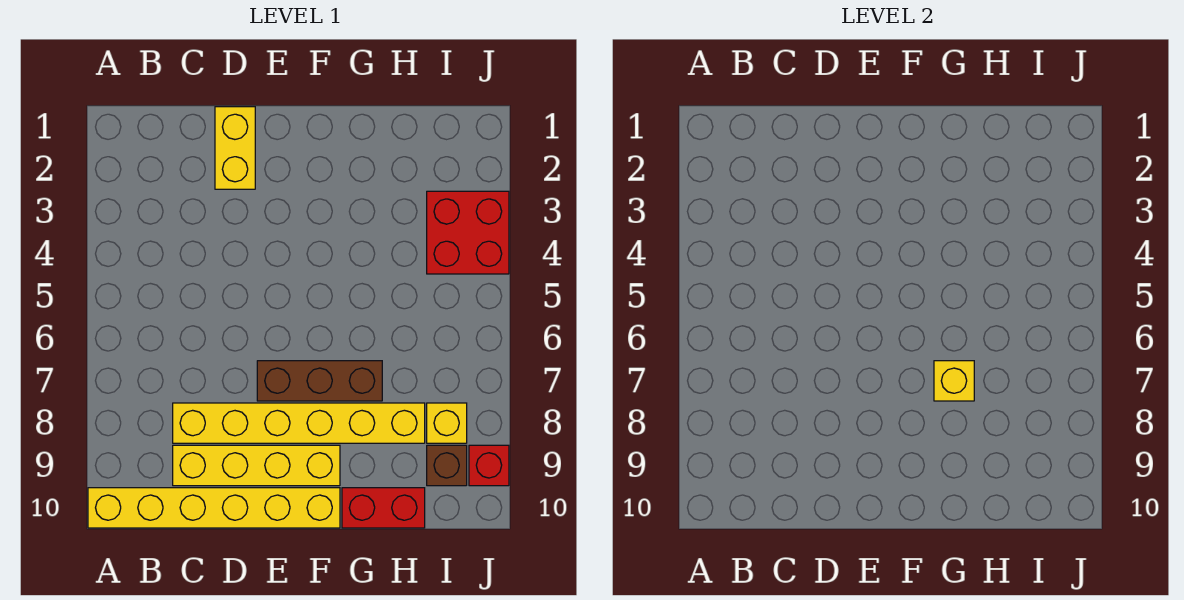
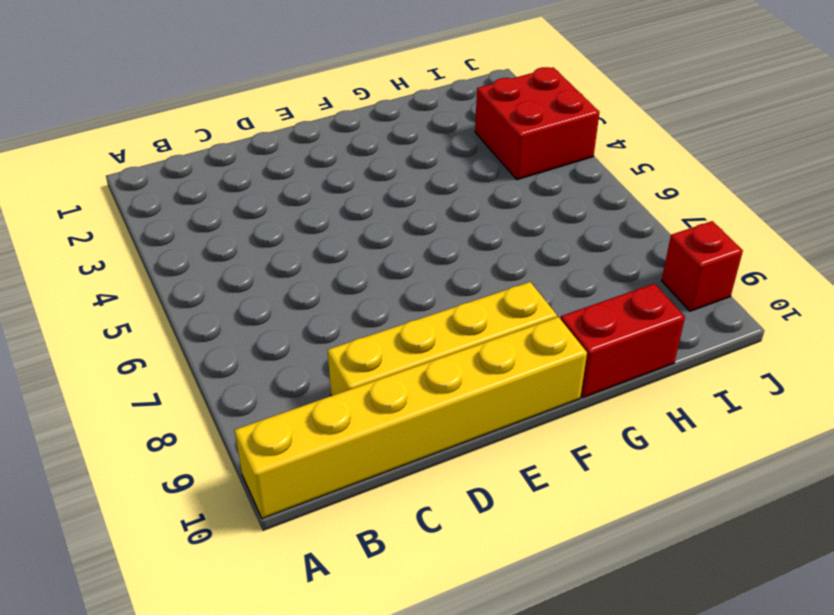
none -> yellow brick C8:H8 level 1
none -> yellow brick D1:D2 level 1

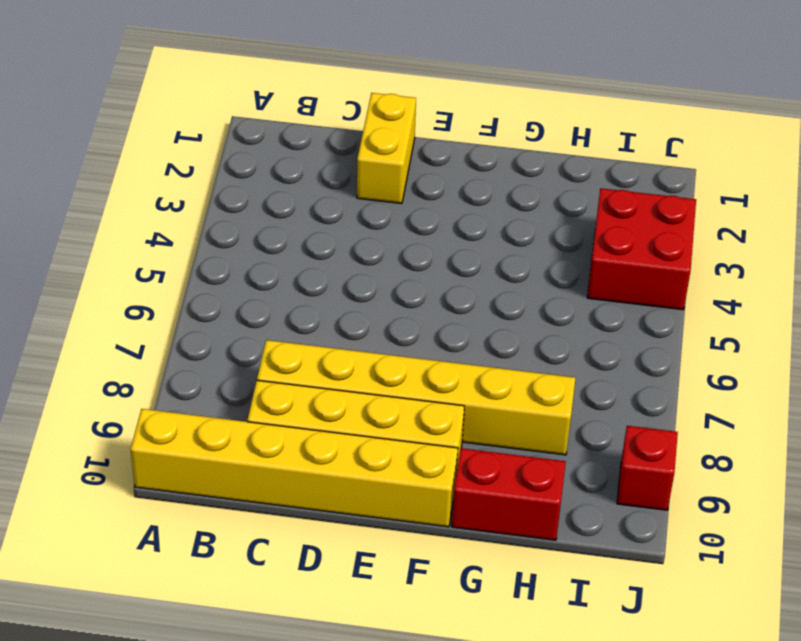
none -> brown brick E7:G7 level 1
none -> yellow brick I8 level 1

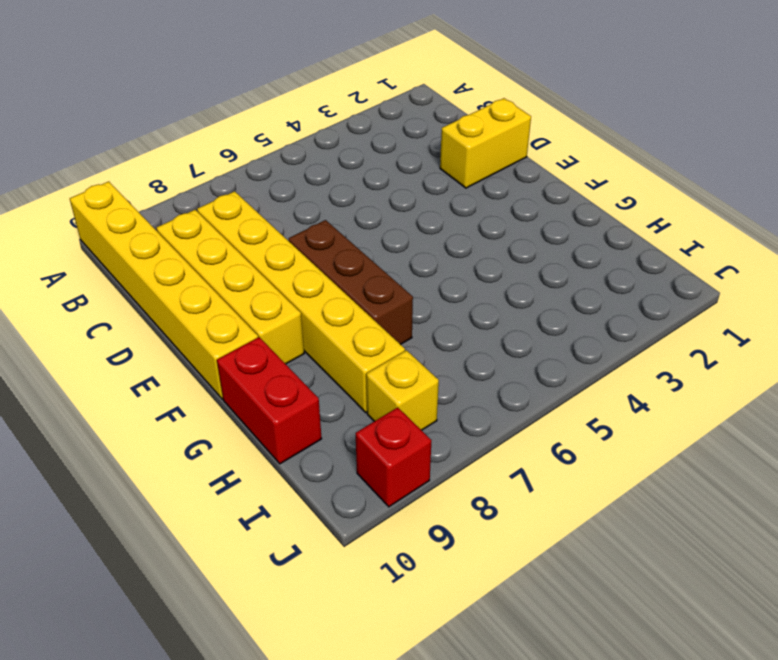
none -> red brick I3:J4 level 1
none -> brown brick I9 level 1

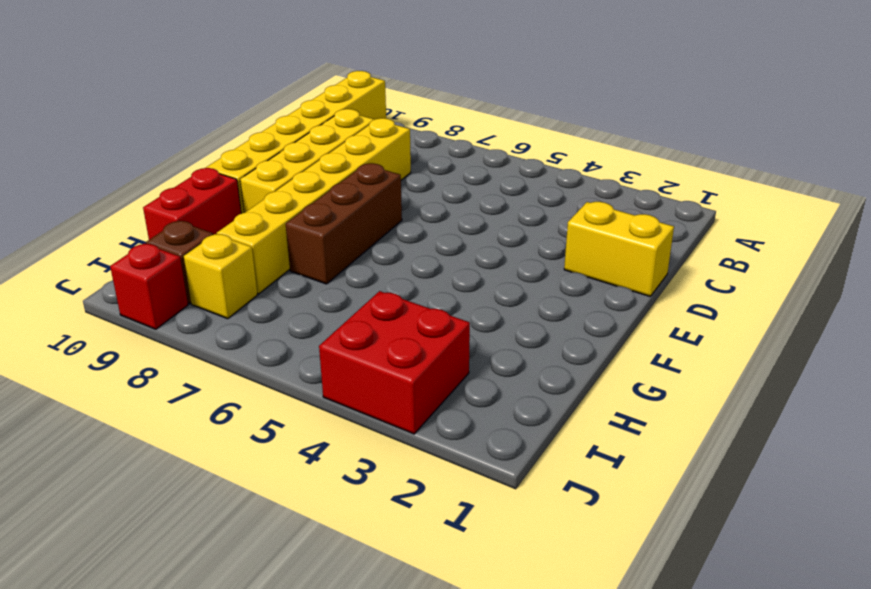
none -> yellow brick G7 level 2

